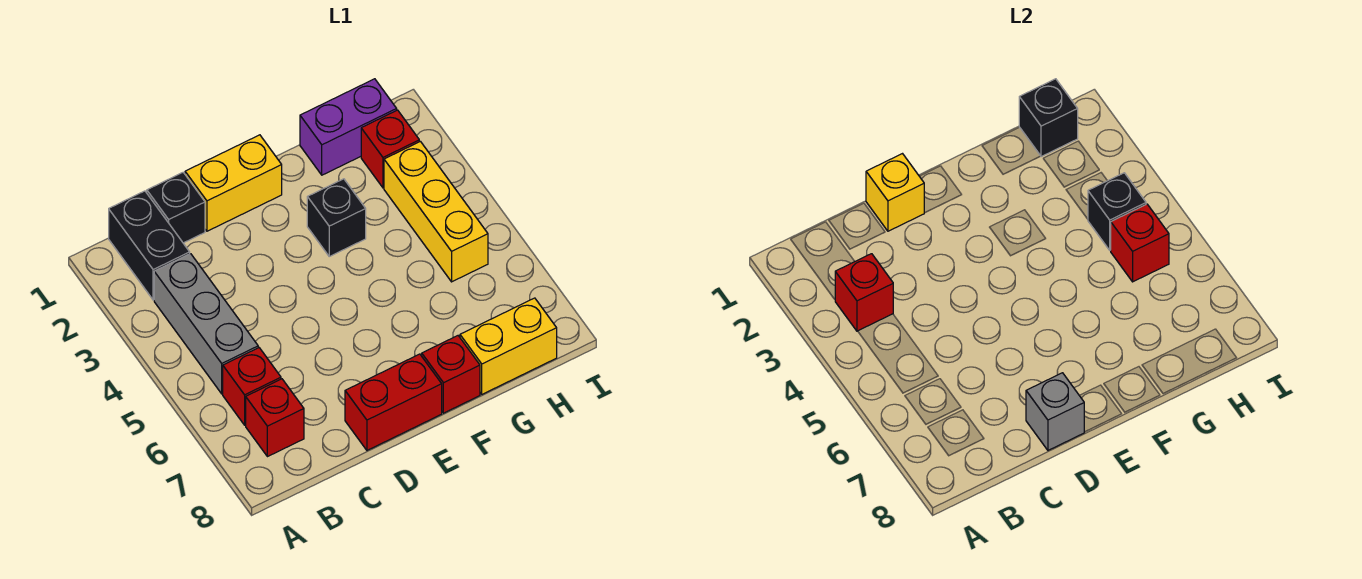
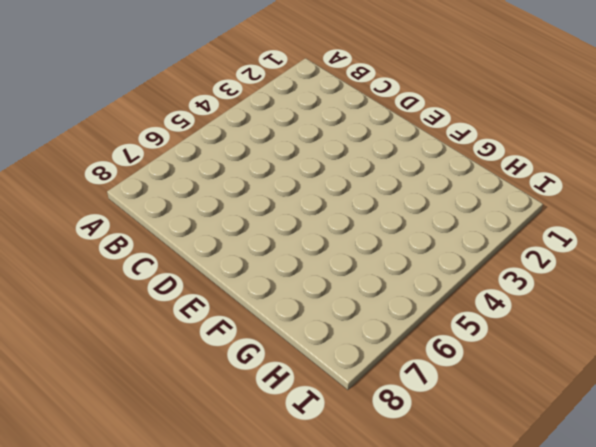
none -> black brick B1:B2 level 1
none -> grey brick B3:B5 level 1
none -> red brick B6 level 1

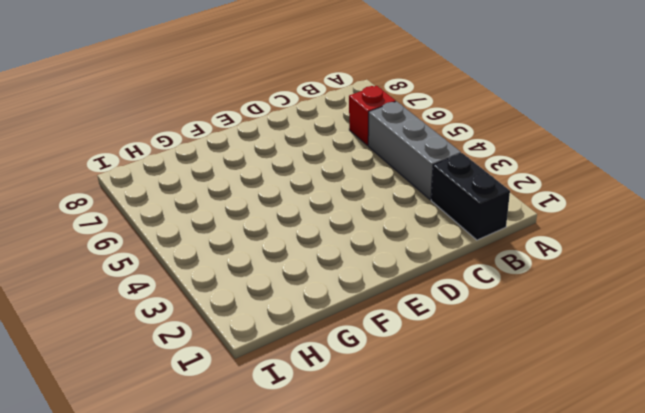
none -> red brick B7 level 1
none -> black brick C1 level 1
none -> yellow brick D1:E1 level 1

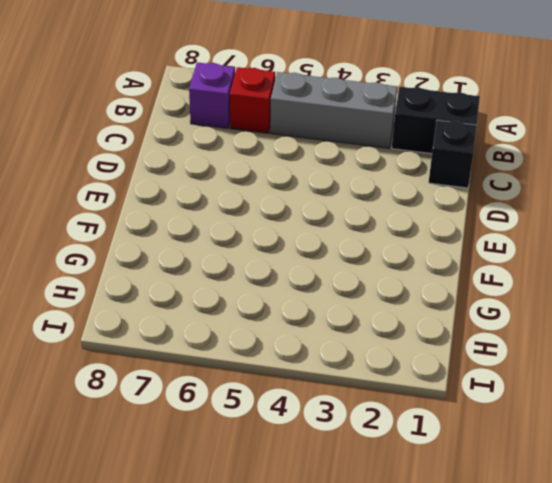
purple brick B7 level 1 -> red brick B7 level 1
none -> yellow brick D1:E1 level 1
none -> red brick D8:E8 level 1
none -> black brick F3 level 1

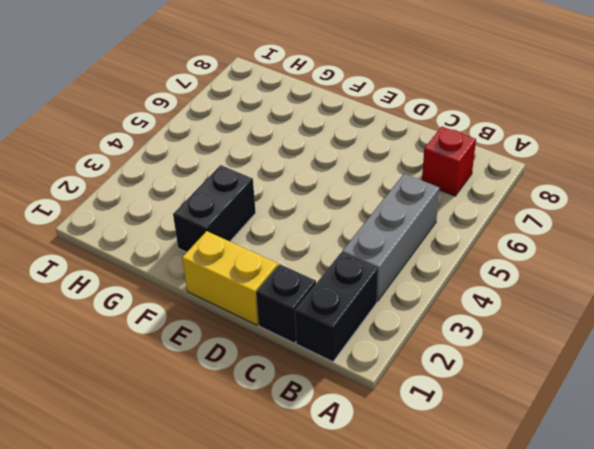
black brick F2:F3 level 1 -> black brick F3 level 1
none -> red brick B6 level 1
none -> red brick D8:E8 level 1
none -> red brick F8 level 1

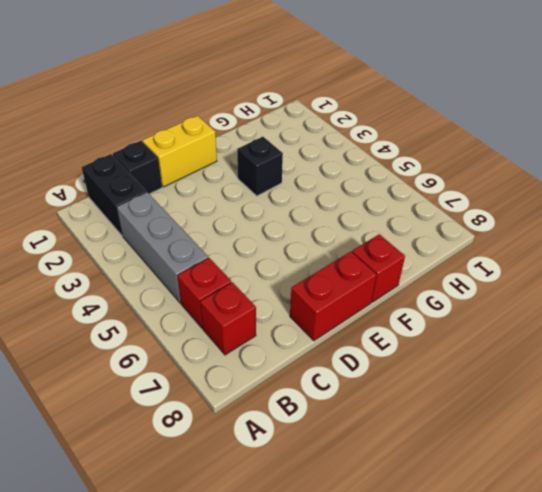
none -> purple brick G1:H1 level 1
none -> yellow brick G8:H8 level 1
none -> red brick H2 level 1

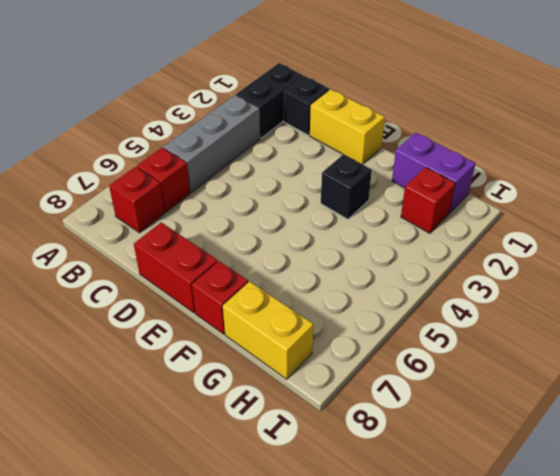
none -> yellow brick H3:H5 level 1
none -> red brick B3 level 2
none -> yellow brick D1 level 2

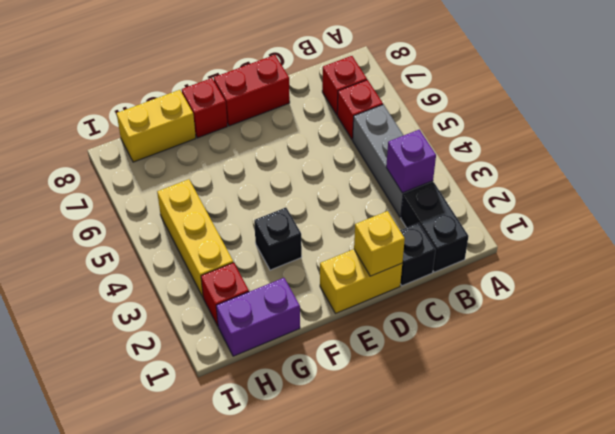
purple brick B3 level 2 -> red brick B3 level 2
none -> grey brick D8 level 2
none -> black brick H1 level 2
none -> black brick H4 level 2

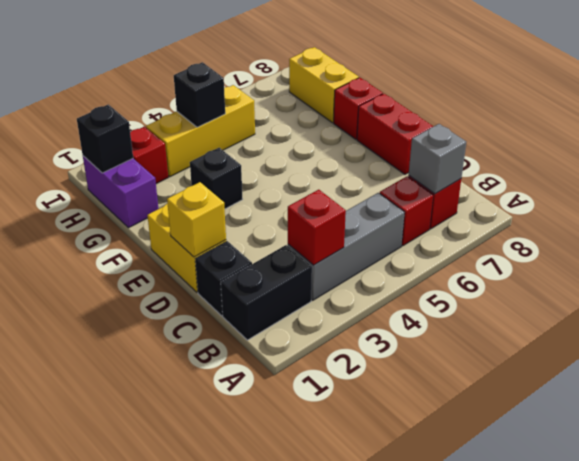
grey brick B7 level 2 -> grey brick D8 level 2
none -> red brick H5 level 2

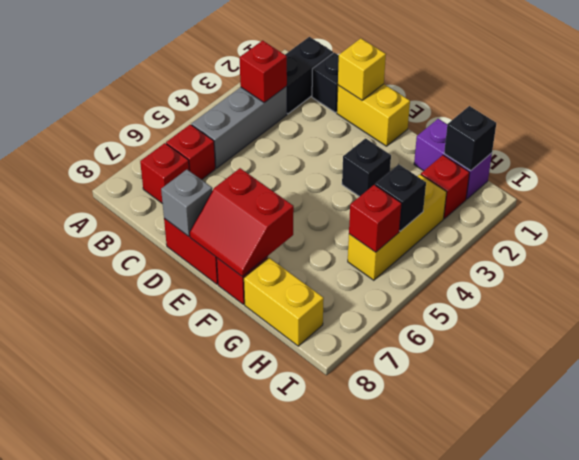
red slope E7:F8 level 2 top 7 -> none

